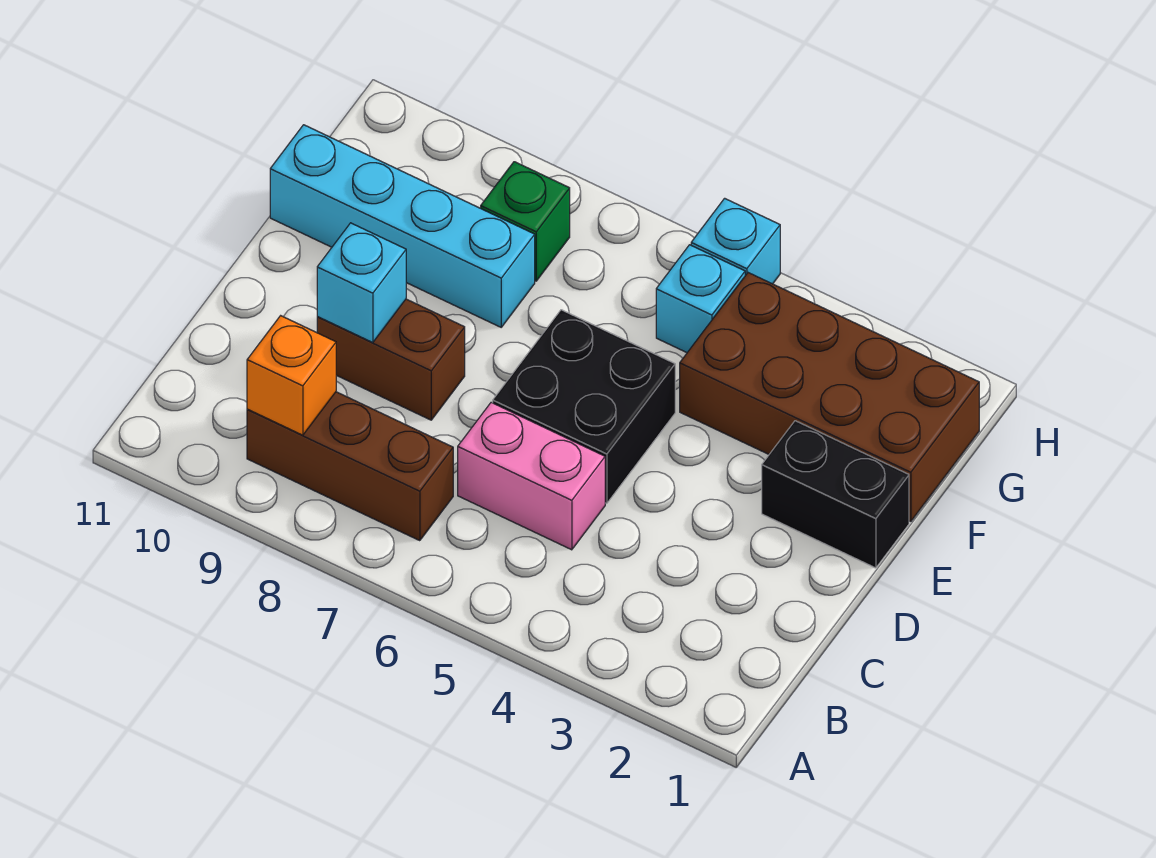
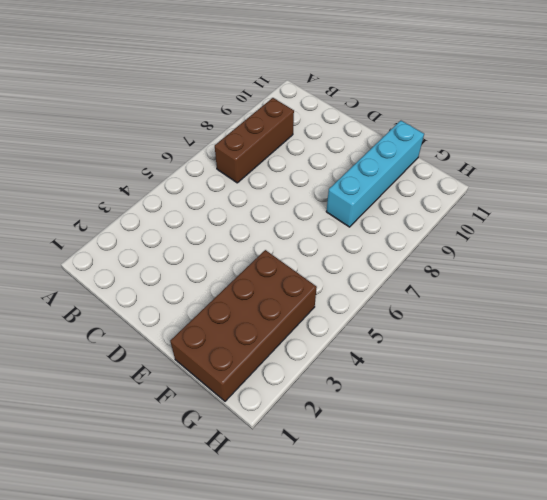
none -> pink brick C5:C6 level 1
none -> black brick D5:E6 level 1
none -> brown brick D8:D9 level 1

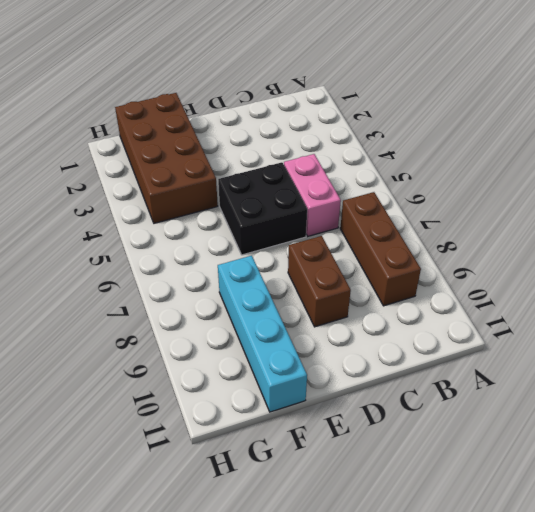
none -> black brick E1:E2 level 1
none -> cyan brick G5 level 1
none -> green brick G8 level 1

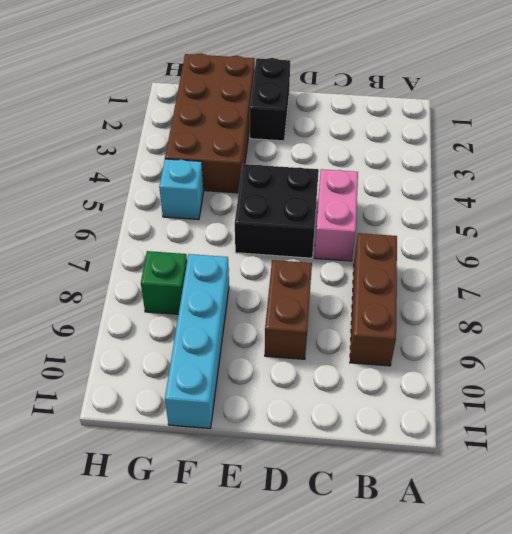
none -> cyan brick H5 level 1
none -> orange brick B9 level 2
none -> cyan brick D9 level 2

